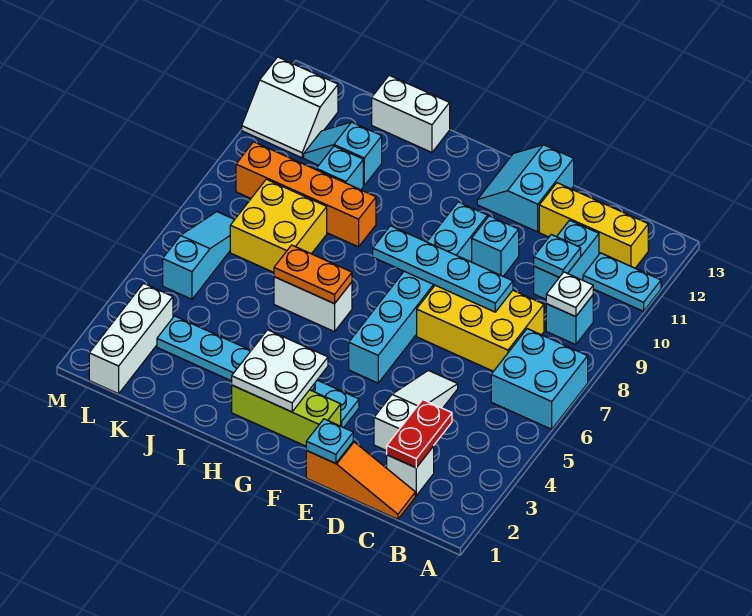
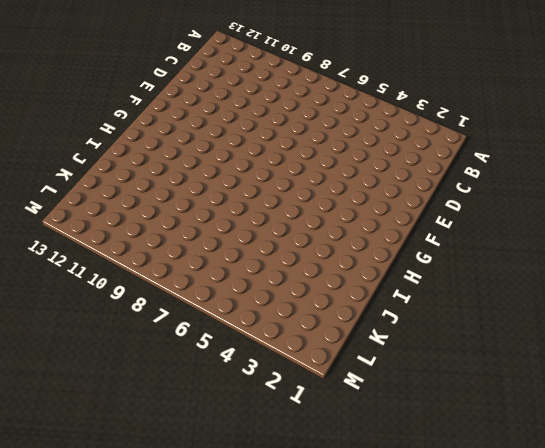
none -> cyan brick A6:B7 level 1
none -> cyan plate A11:B11 level 1
none -> cyan brick B9 level 1
none -> yellow brick B12:D12 level 1

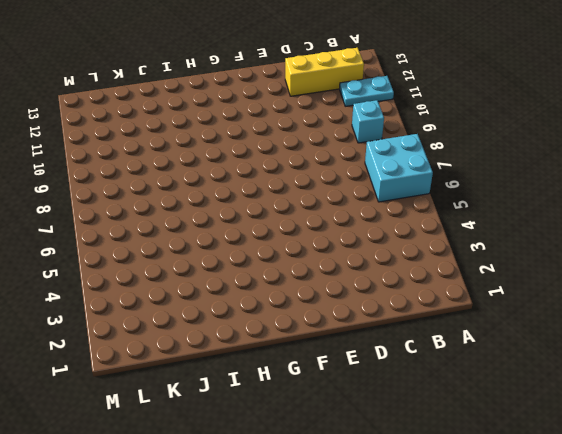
none -> orange slope C1:E1 level 1 top E
none -> white brick C2 level 1
none -> yellow brick C7:E8 level 1
none -> cyan brick C10:C11 level 1

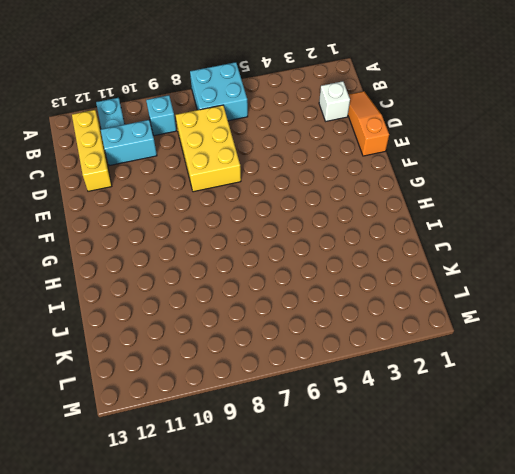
none -> white slope D3:D5 level 1 top 3
none -> cyan brick E10 level 1
none -> cyan slope E12:F13 level 1 top E
none -> lime brick F2:H2 level 1

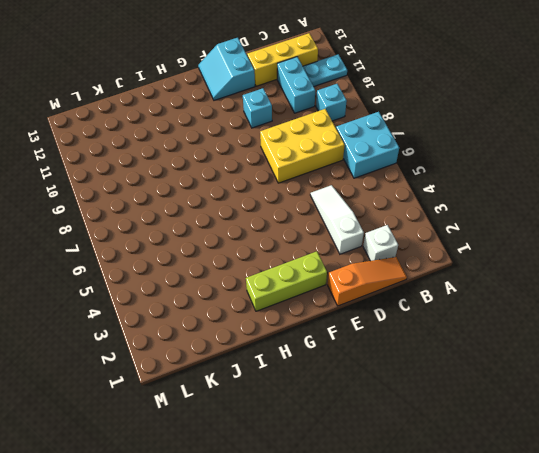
none -> cyan plate F3:K3 level 1
none -> cyan brick F5:F10 level 1
none -> white brick H6:I6 level 1
none -> orange brick I9:L9 level 1

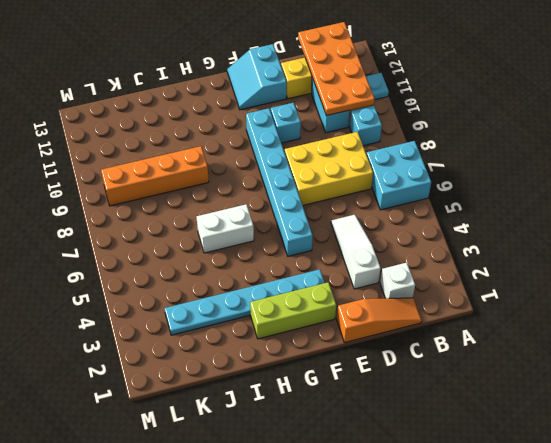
orange plate B10:C13 level 2 -> cyan plate C10 level 2
none -> white brick I13:J13 level 1
none -> yellow brick J7:K8 level 1
none -> cyan brick J10 level 1
none -> cyan slope J11:K11 level 1 top J

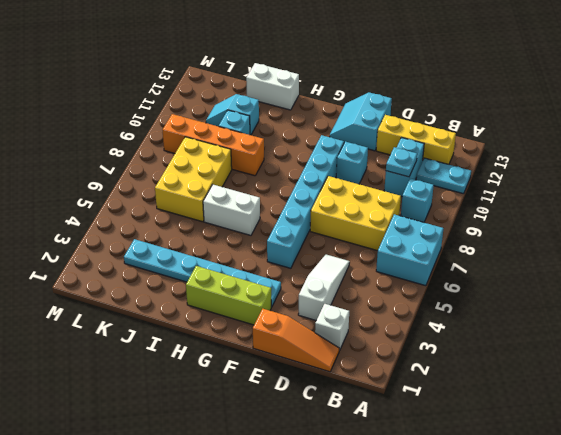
yellow brick J6:K8 level 1 -> yellow brick J7:K8 level 1
none -> white brick L1:L3 level 1
none -> cyan slope L5:L7 level 1 top 5
none -> white slope L11:M12 level 1 top 12
none -> white plate B9 level 2

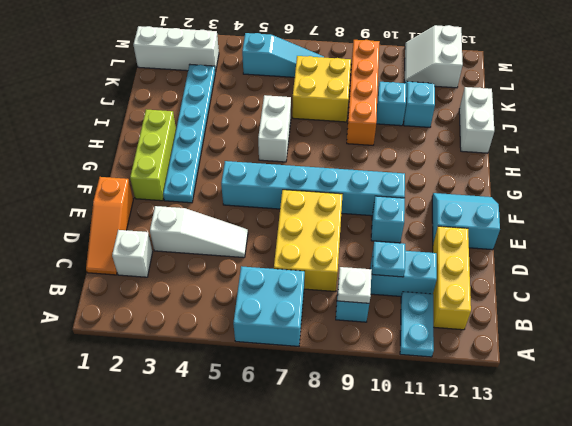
none -> red plate C2:C3 level 2
none -> cyan plate D8:G8 level 2
none -> cyan plate E1 level 2
none -> white plate G2:H3 level 2

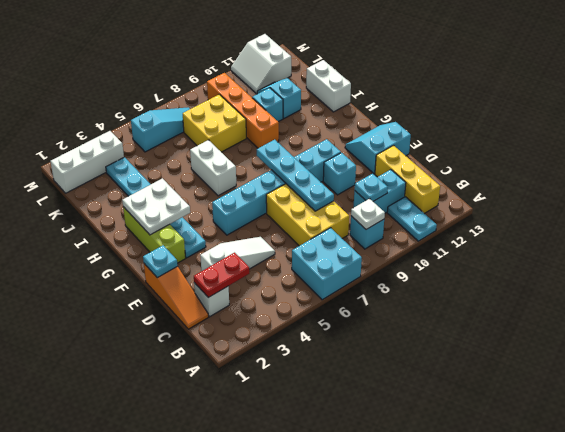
none -> orange plate H6:I6 level 2

